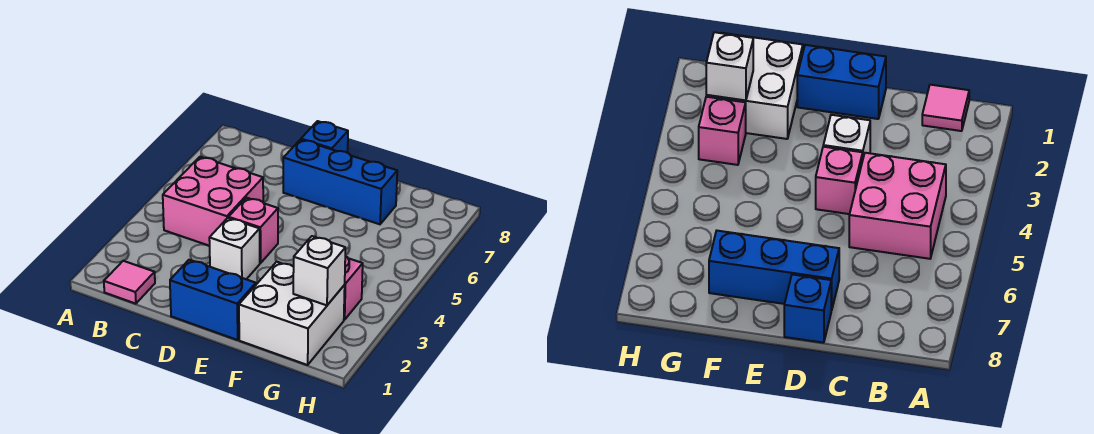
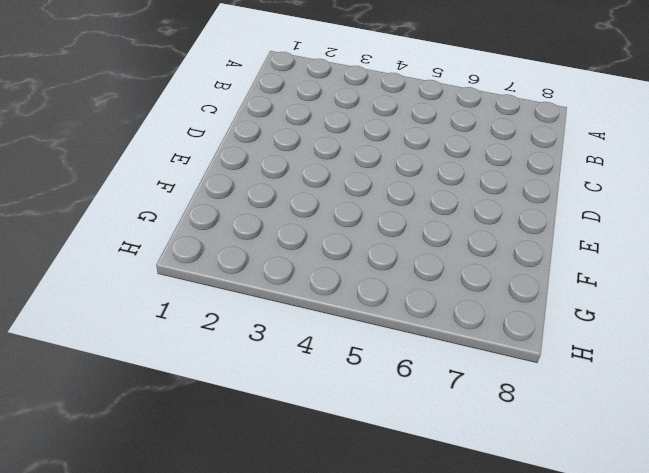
none -> pink tile B1 level 1
none -> pink brick B4:C5 level 1

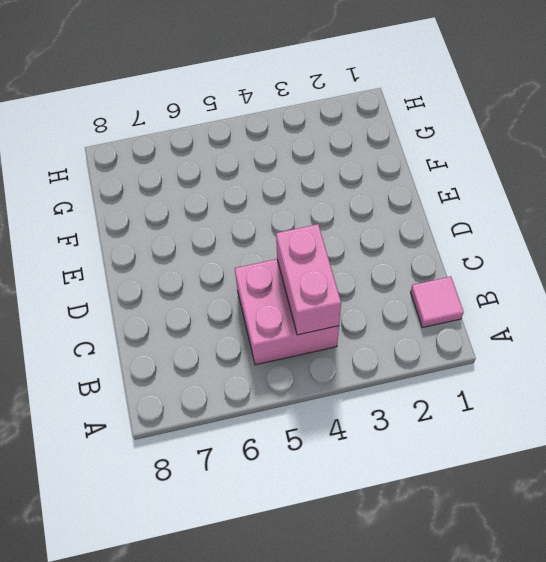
pink brick B4:C4 level 2 -> none
none -> blue brick D1:E1 level 1
none -> white brick D3 level 1

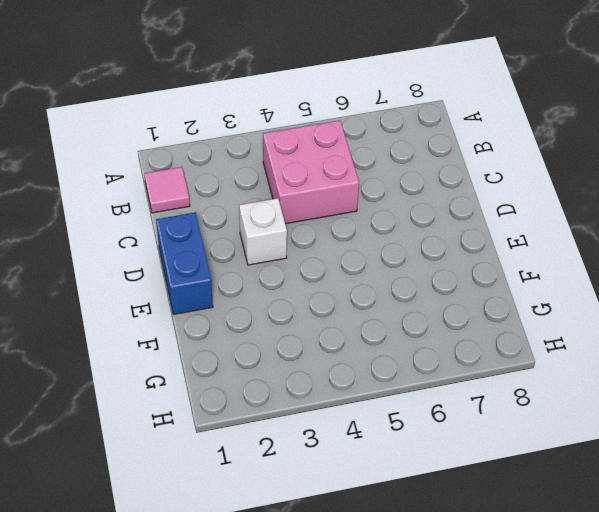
none -> pink brick D4 level 1
none -> blue brick D7:F7 level 1

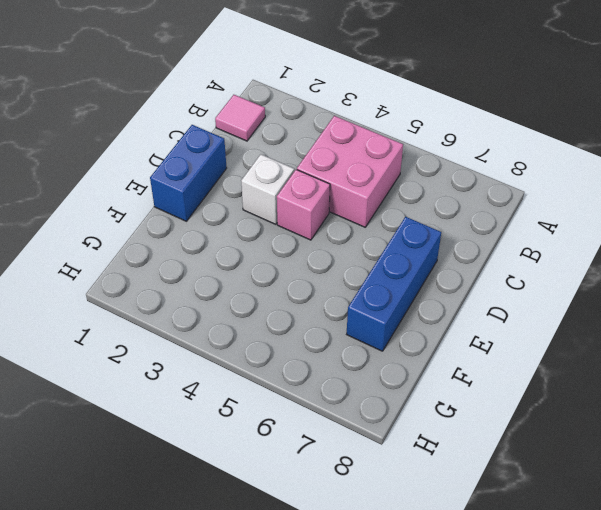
none -> blue brick D8 level 1
none -> white brick F1:G2 level 1

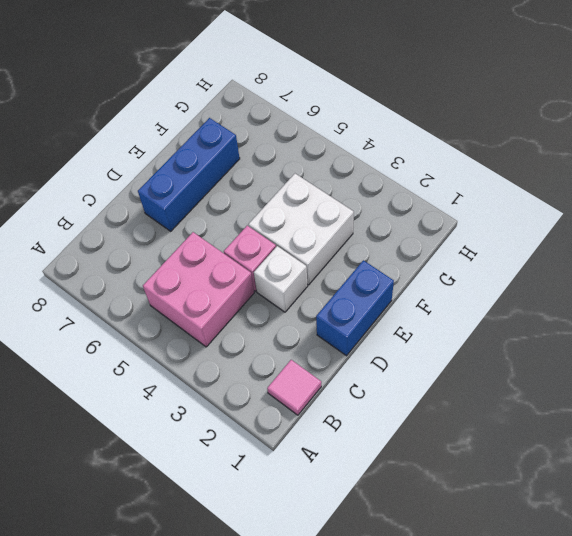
white brick E3:F4 level 1 -> white brick F1:G2 level 1
none -> blue brick D8 level 1
none -> pink brick G3 level 1

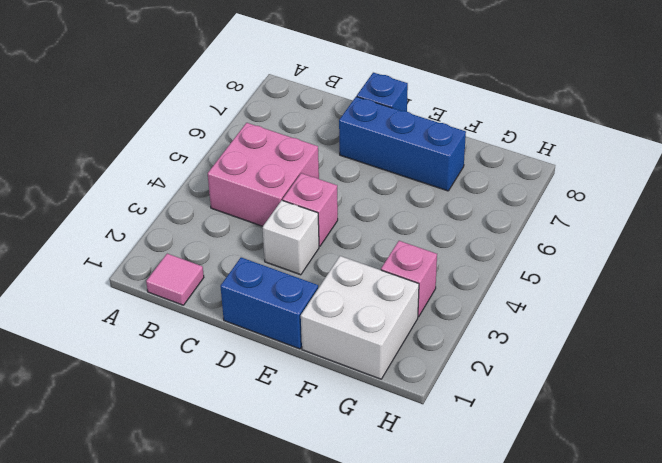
none -> white brick G2 level 2

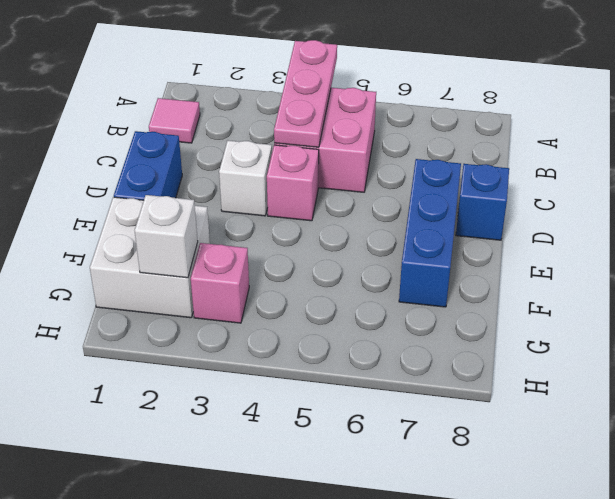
pink plate A4:C4 level 2 -> none

